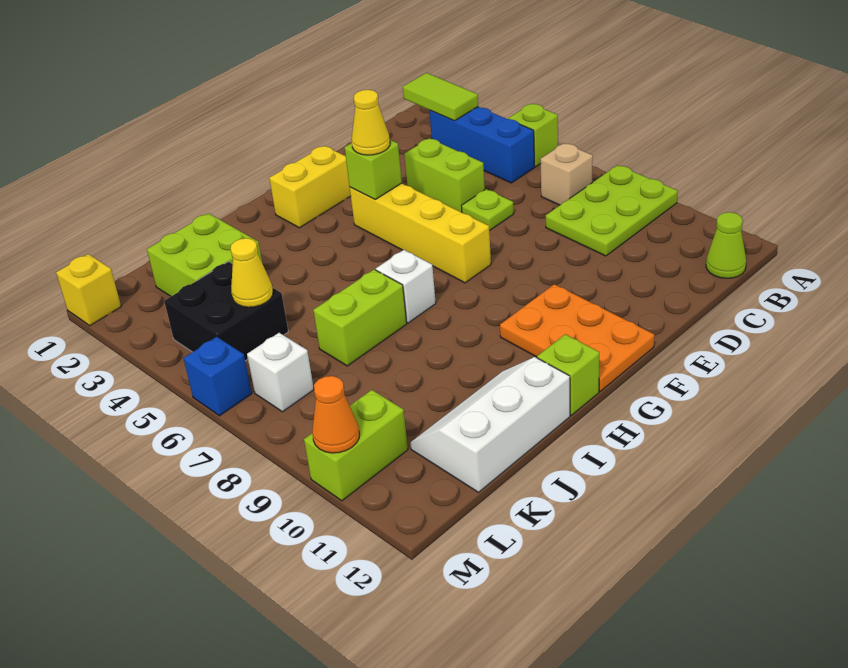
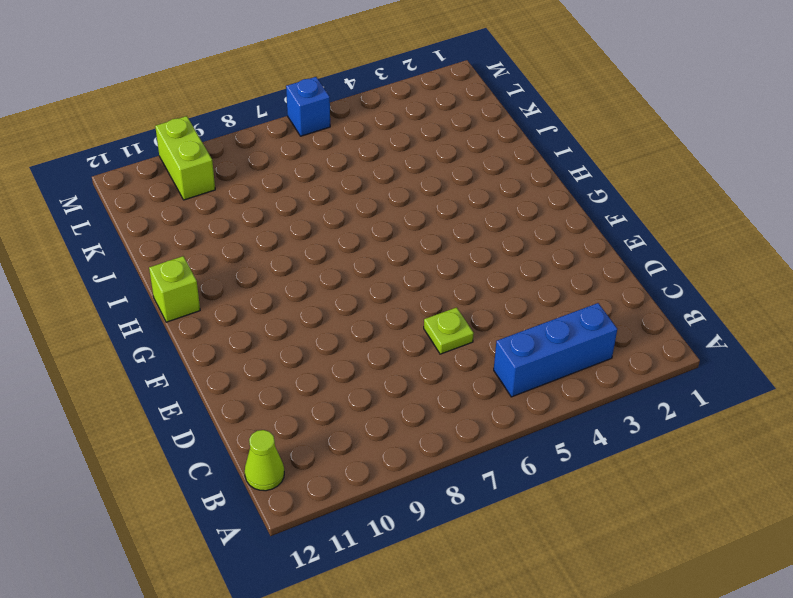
none -> lime brick A5 level 1
none -> lime plate A8:C9 level 1
none -> tan brick B7 level 1

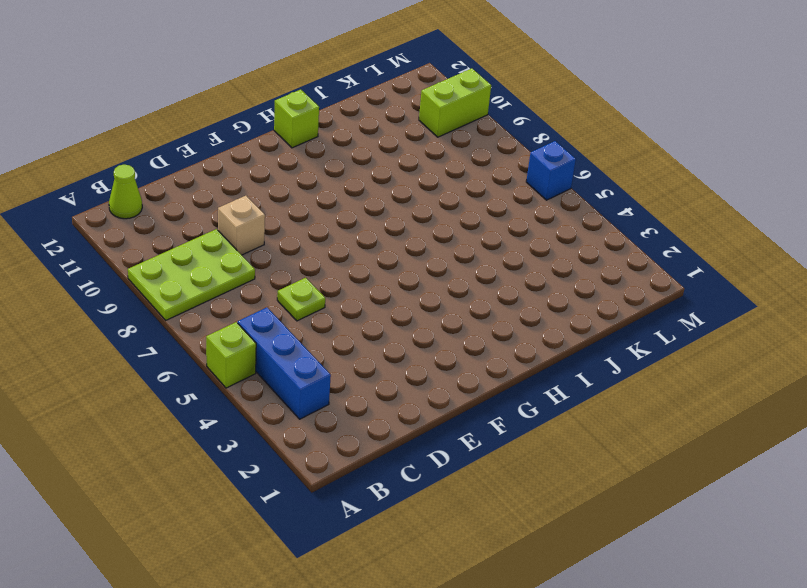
tan brick D9 level 1 -> tan brick B7 level 1
none -> lime brick D4:D5 level 1
none -> yellow brick F2:G2 level 1
none -> yellow brick F4:F7 level 1

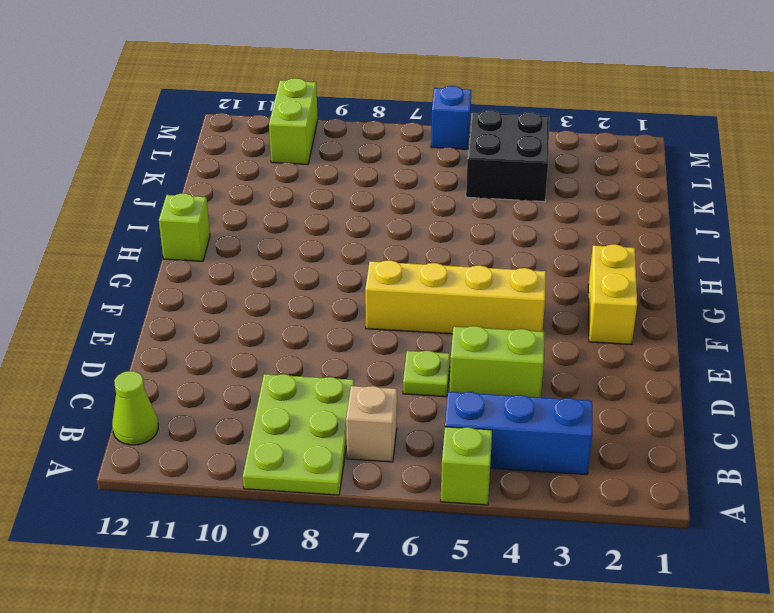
none -> orange plate F10:G12 level 1
none -> white brick H7 level 1
none -> lime brick I7:J7 level 1

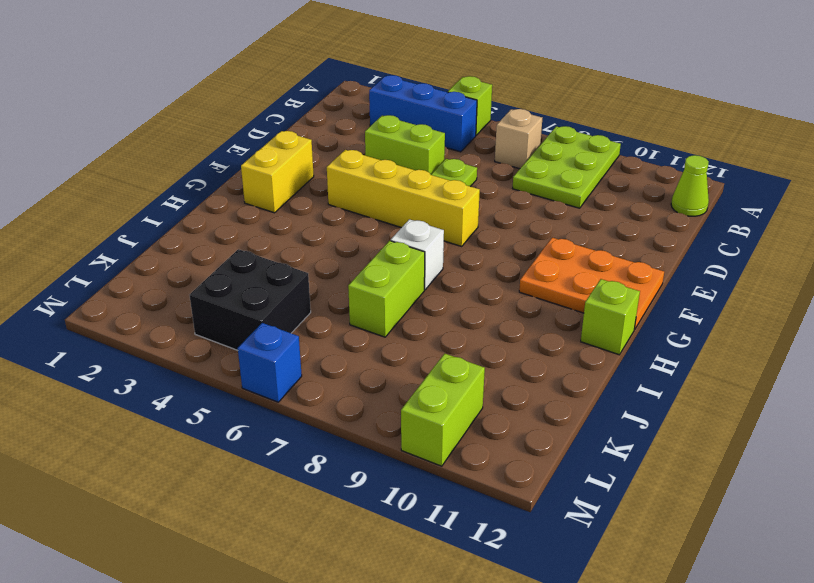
none -> white slope I11:K12 level 1 top 12
none -> lime brick J2:K3 level 1
none -> white brick L7 level 1

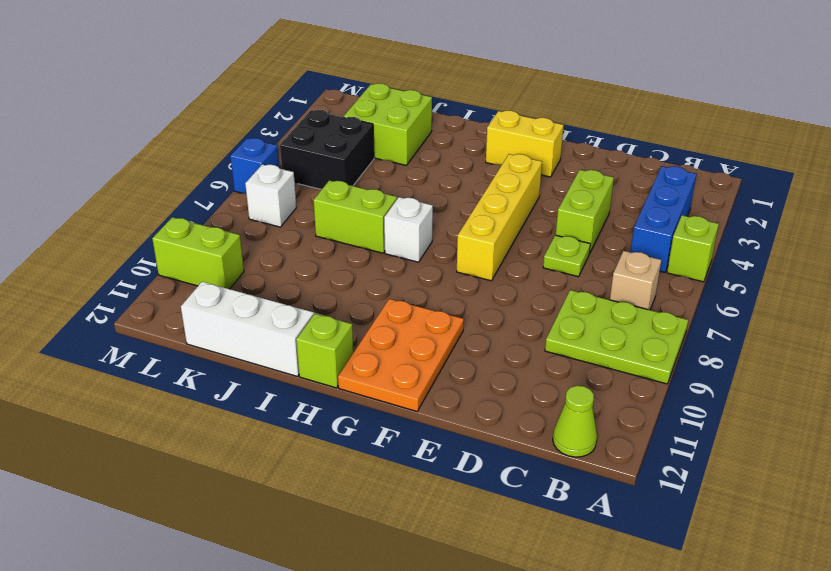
none -> yellow brick M1 level 1
none -> lime tile B2:B3 level 2
none -> lime brick F4 level 2

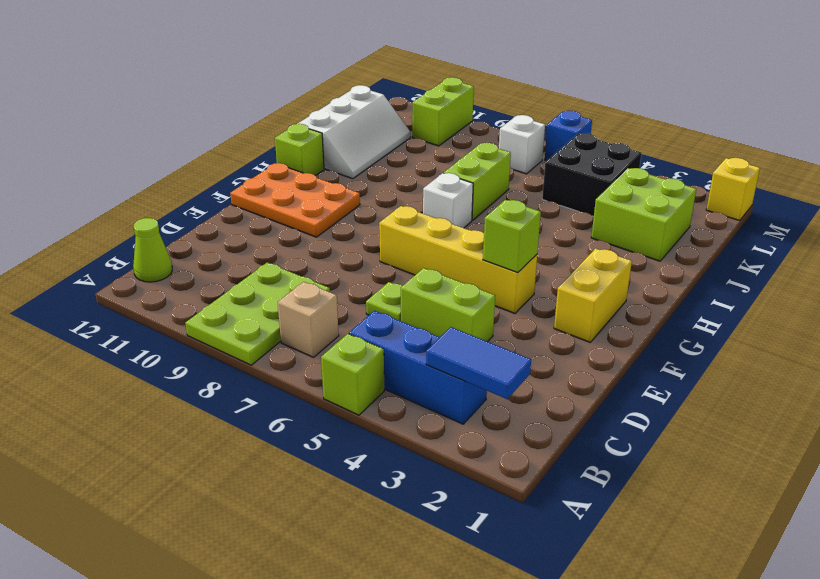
blue tile B2:B3 level 2 -> lime tile B2:B3 level 2
none -> yellow cone K5 level 2
none -> orange cone M10 level 2
none -> yellow cone F4 level 3

